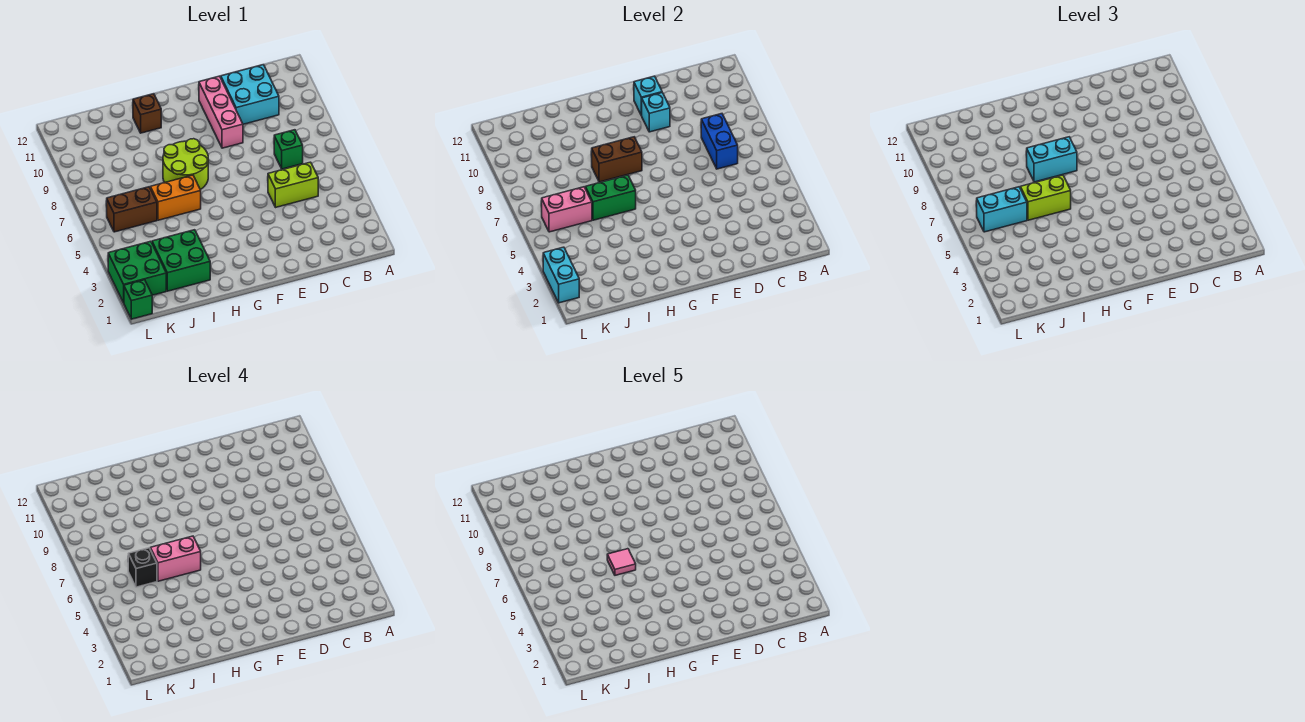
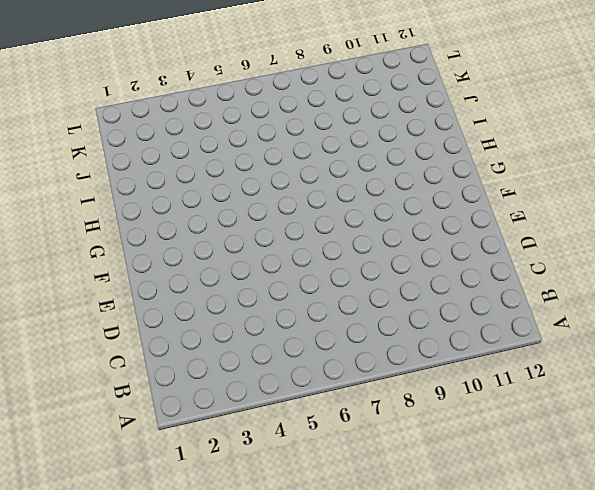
none -> lime brick C5:D5 level 1
none -> green brick C7 level 1
none -> cyan brick C10:D11 level 1

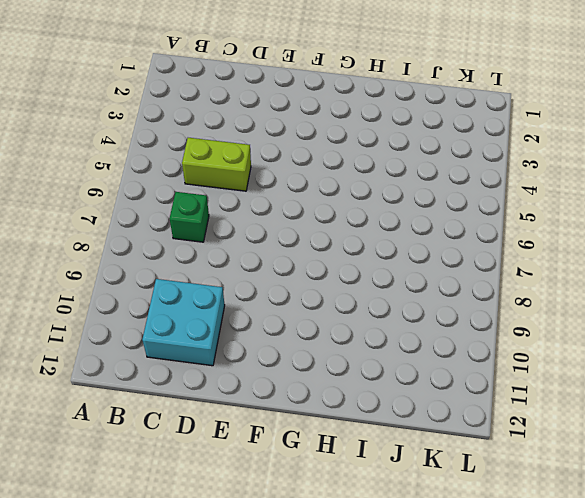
none -> pink brick E9:E11 level 1
none -> lime round brick G7:H8 level 1
none -> orange brick H6:I6 level 1

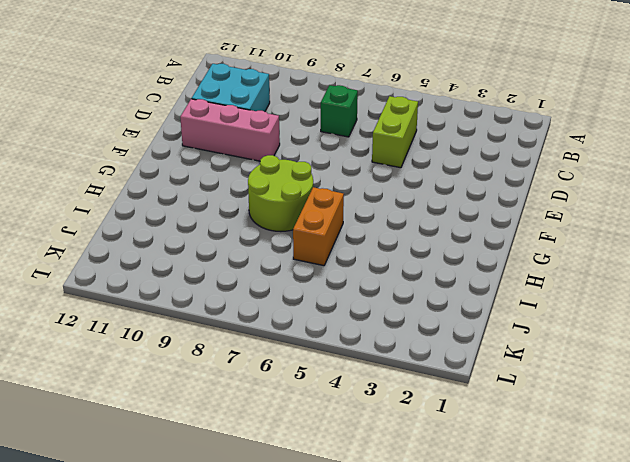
none -> brown brick H11 level 1
none -> green brick I2:J3 level 1
none -> brown brick J6:K6 level 1

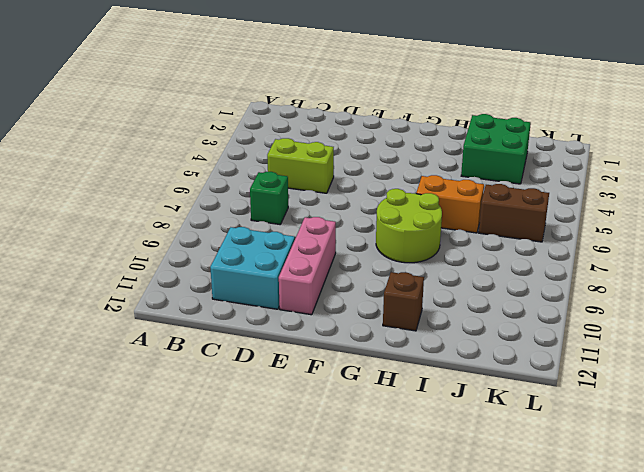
none -> green brick K2:L3 level 1
none -> green brick L1 level 1
none -> blue brick C7:C8 level 2

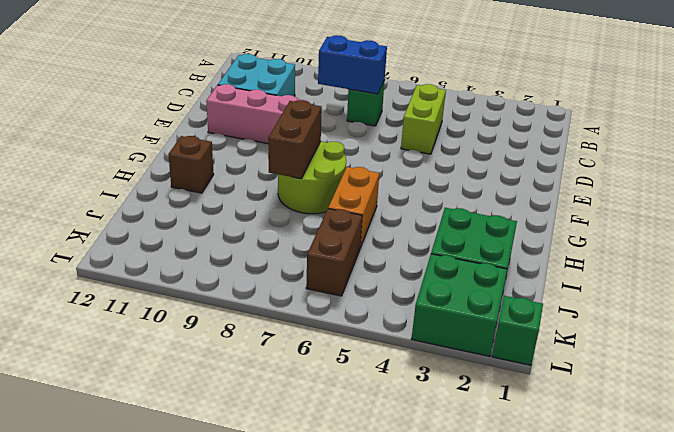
none -> cyan brick E10 level 2
none -> cyan brick E11 level 2
none -> green brick H6:I6 level 2

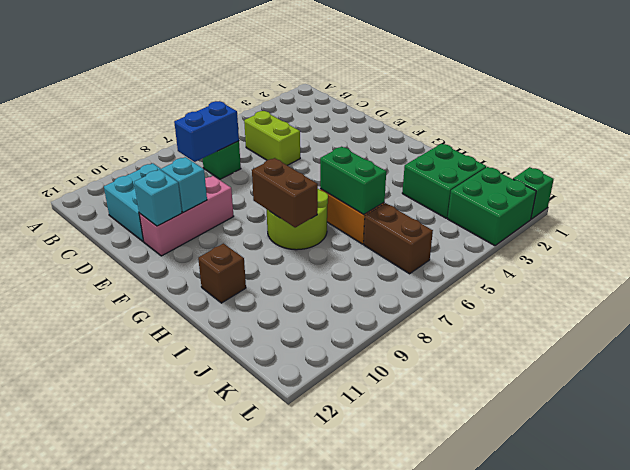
none -> pink brick J6:K6 level 2
none -> cyan brick L2:L3 level 2
none -> cyan brick G8:H8 level 3

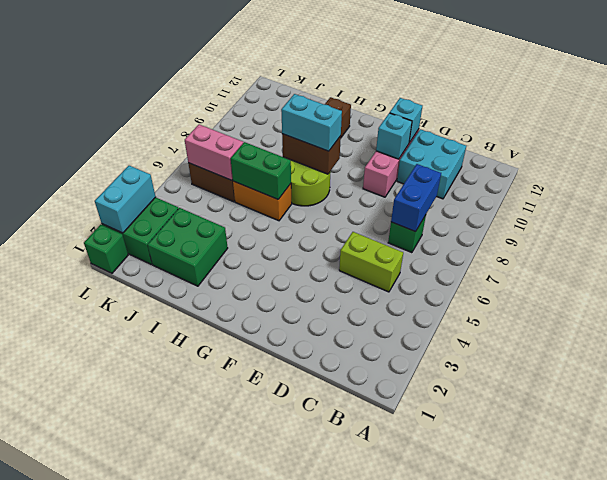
none -> lime brick H6:I6 level 3
none -> cyan brick J6:K6 level 3
none -> pink brick H6:I6 level 4

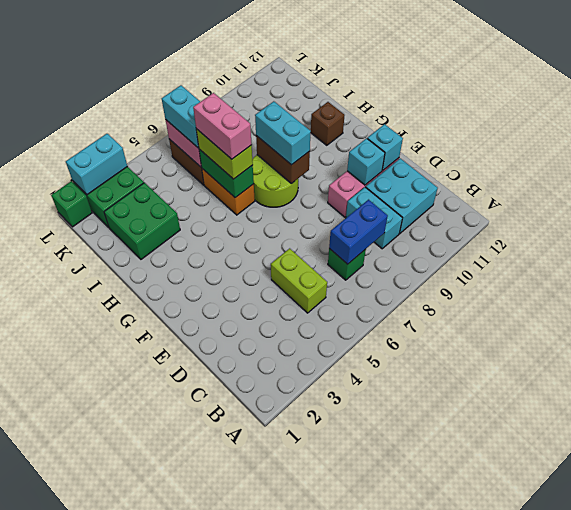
cyan brick C9:D9 level 1 -> none
none -> black brick J6 level 4
none -> pink tile H6 level 5

